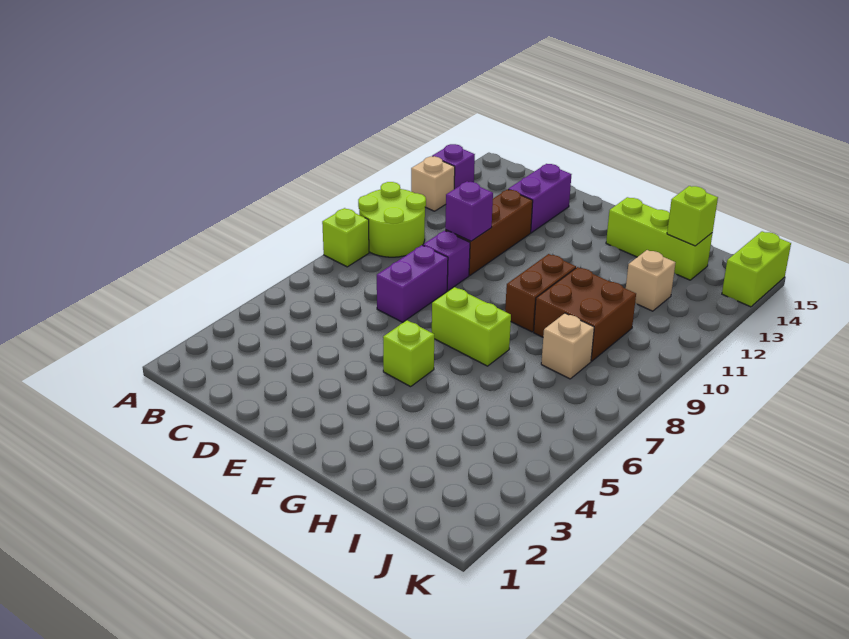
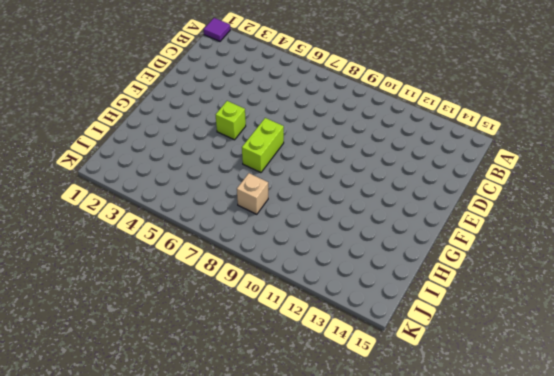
purple tile A1 level 1 -> none
none -> lime brick A8 level 1
none -> lime round brick A9:B10 level 1
none -> tan brick A12 level 1

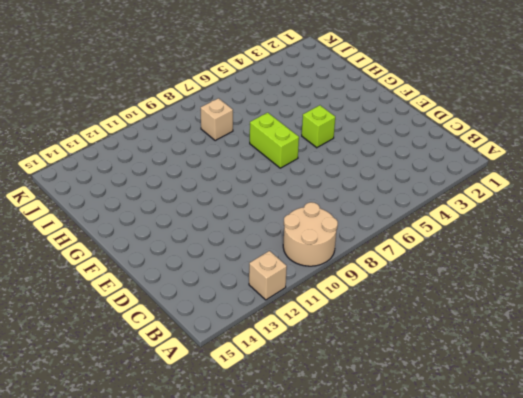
tan round brick A9:B10 level 1 -> lime round brick A9:B10 level 1
none -> lime brick A8 level 1
none -> purple brick A13 level 1
none -> purple brick D7:D8 level 1

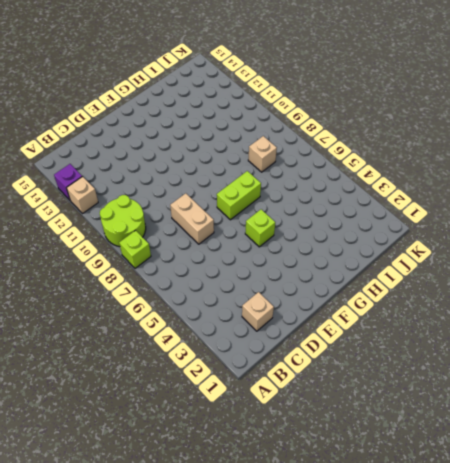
tan brick C2 level 1 -> tan brick I12 level 1
tan brick D7:D8 level 1 -> purple brick D7:D8 level 1
none -> purple brick D9 level 1
none -> brown brick D10:D12 level 1
none -> purple brick D13:D14 level 1

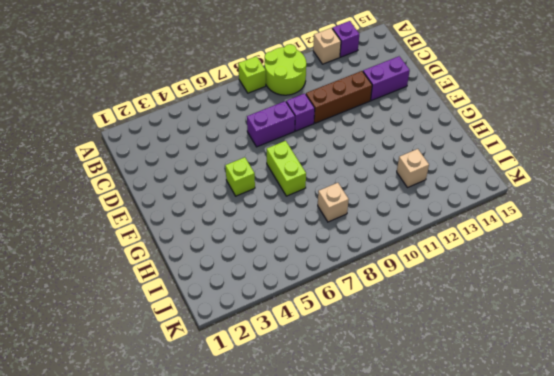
none -> brown brick G9:G10 level 1
none -> lime brick G14:I14 level 1
none -> brown brick H9:I10 level 1

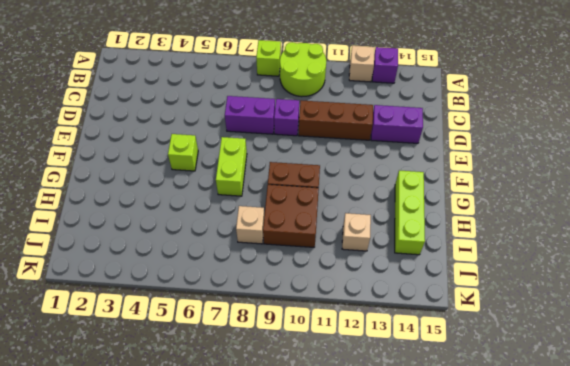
none -> lime brick K14:K15 level 1
none -> purple brick D10 level 2
none -> lime brick I14 level 2

